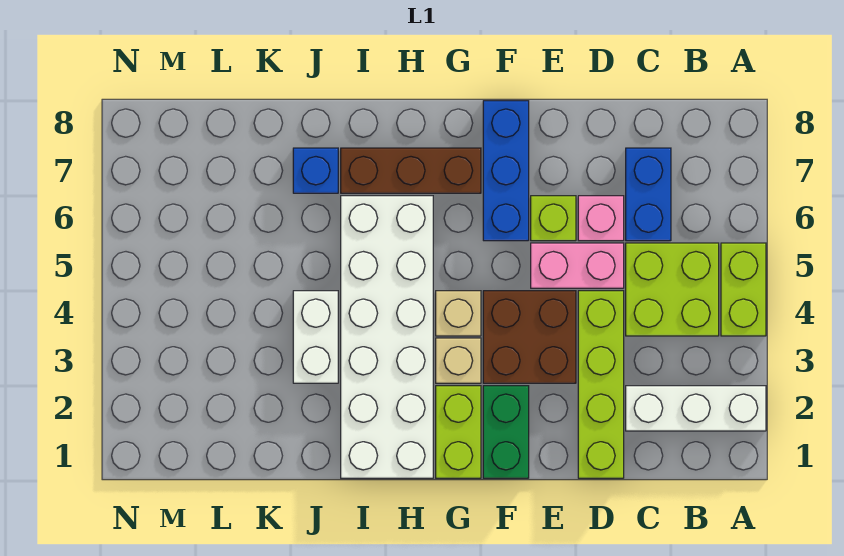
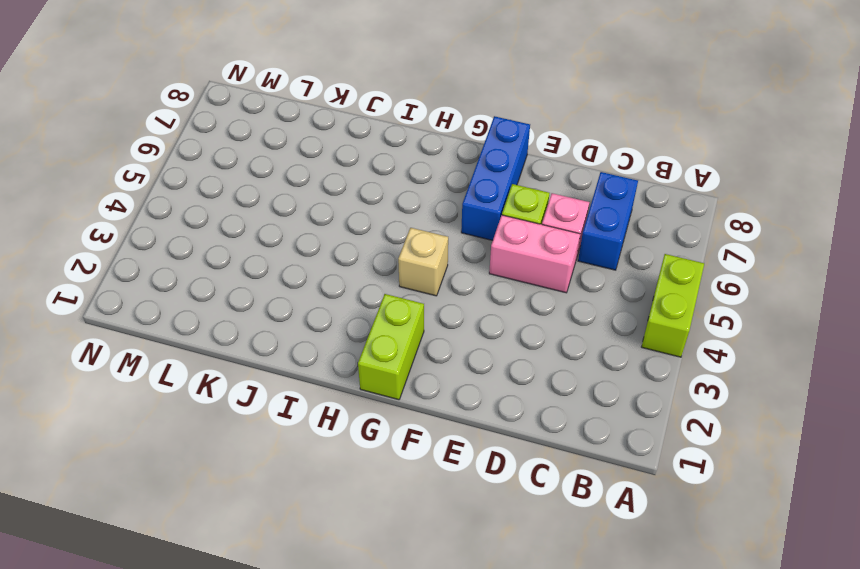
none -> white brick A2:C2 level 1
none -> lime brick B4:C5 level 1
none -> lime brick D1:D4 level 1

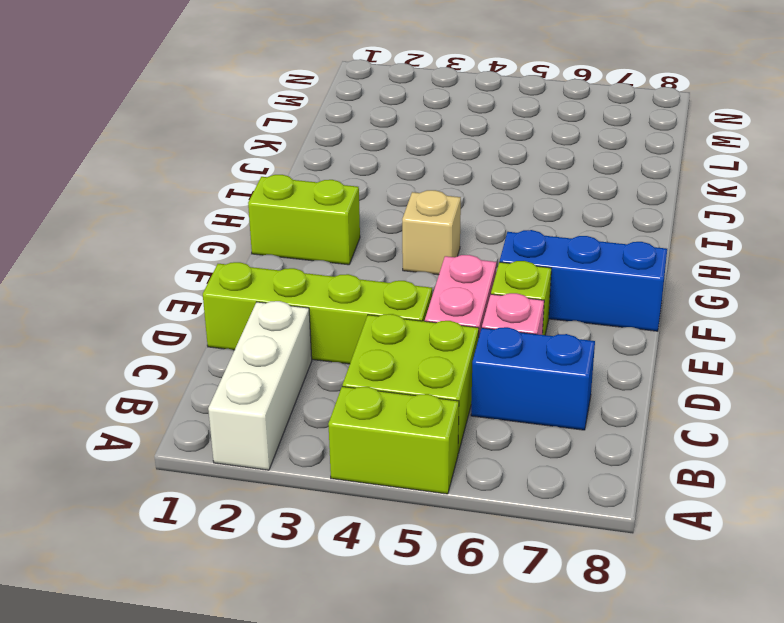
none -> brown brick E3:F4 level 1
none -> green brick F1:F2 level 1
none -> tan brick G3 level 1

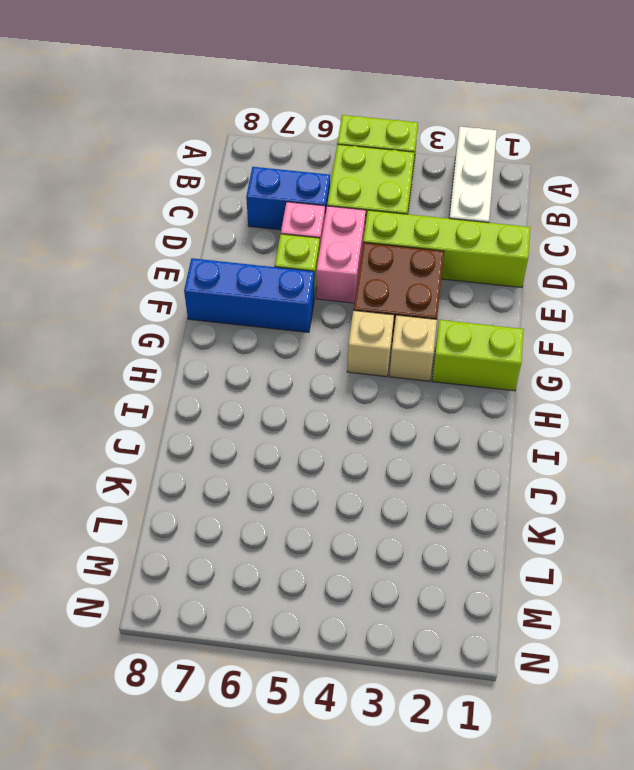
none -> green brick F1:F2 level 1
none -> brown brick G7:I7 level 1
none -> white brick H1:I6 level 1

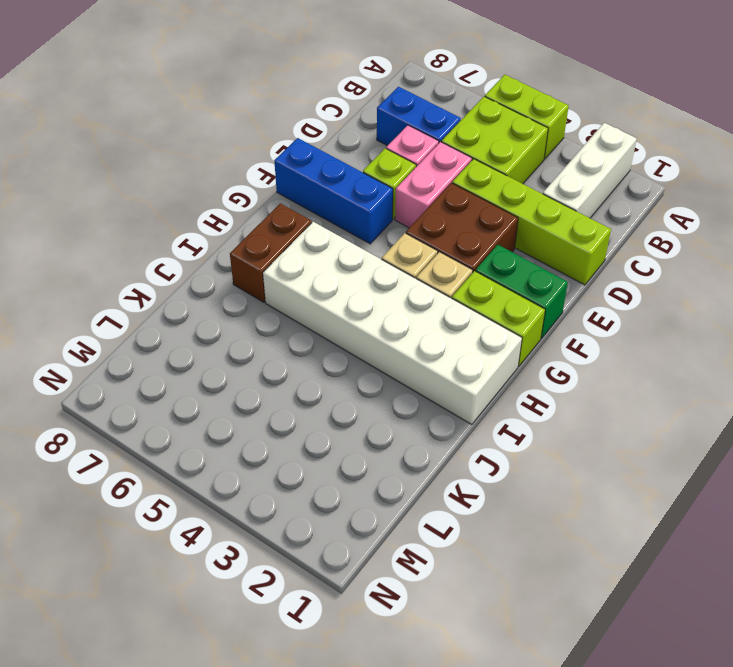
brown brick H7:I7 level 1 -> brown brick G7:I7 level 1
none -> white brick J3:J4 level 1
none -> blue brick J7 level 1

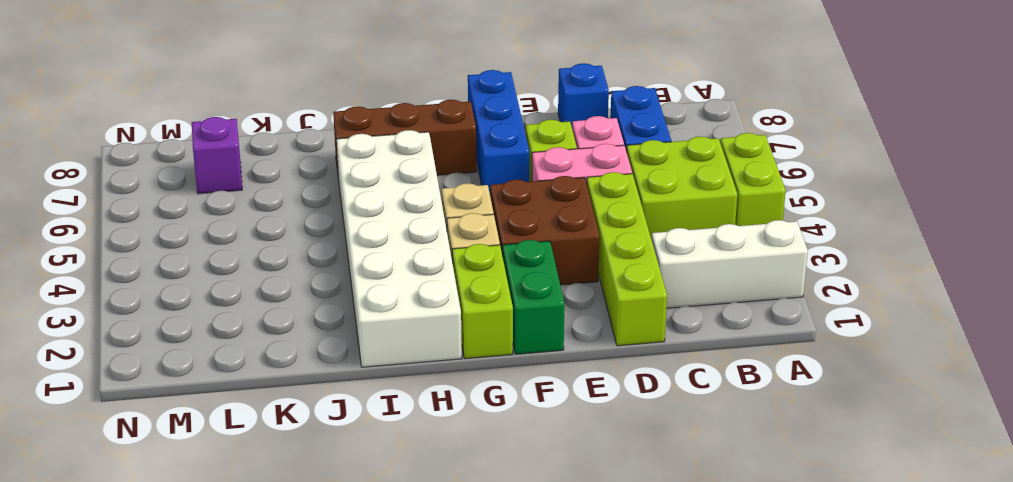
blue brick D8 level 1 -> blue brick J7 level 1
purple brick L7 level 1 -> none
none -> white brick J3:J4 level 1

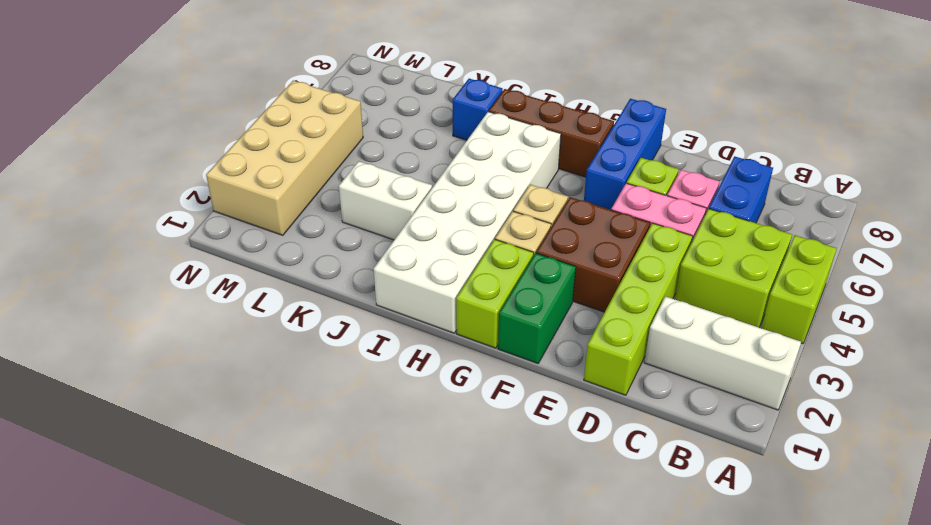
white brick J3:K3 level 1 -> white brick J3:J4 level 1
tan brick M2:N5 level 1 -> none

